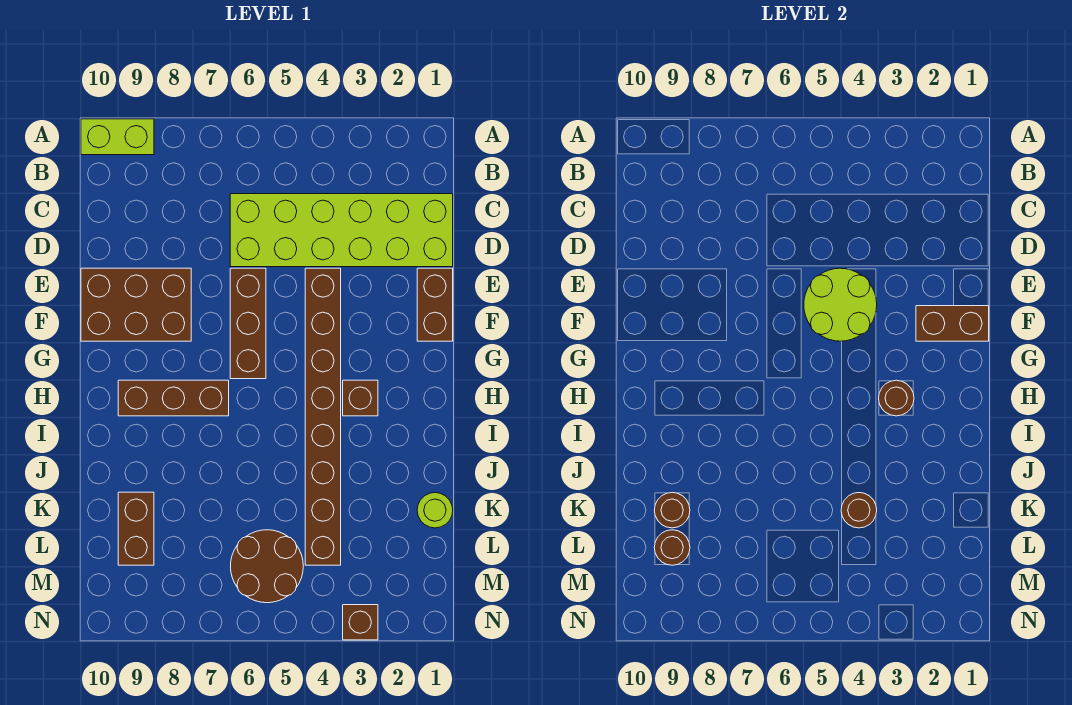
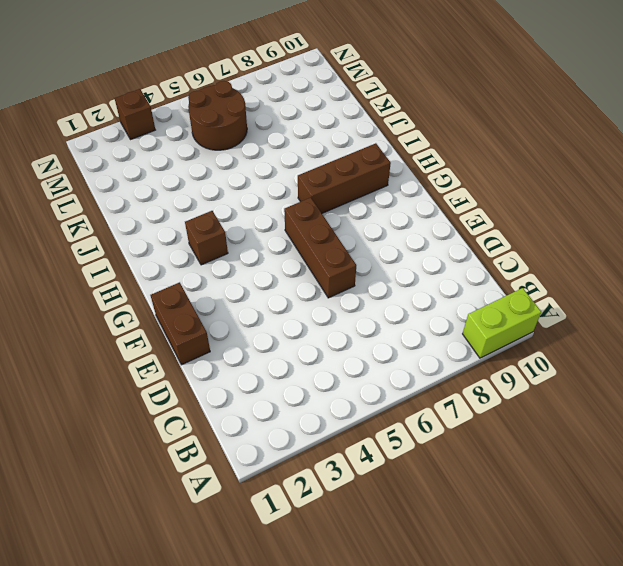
none -> lime brick C1:D6 level 1
none -> brown brick E4:L4 level 1
none -> brown brick E8:F10 level 1

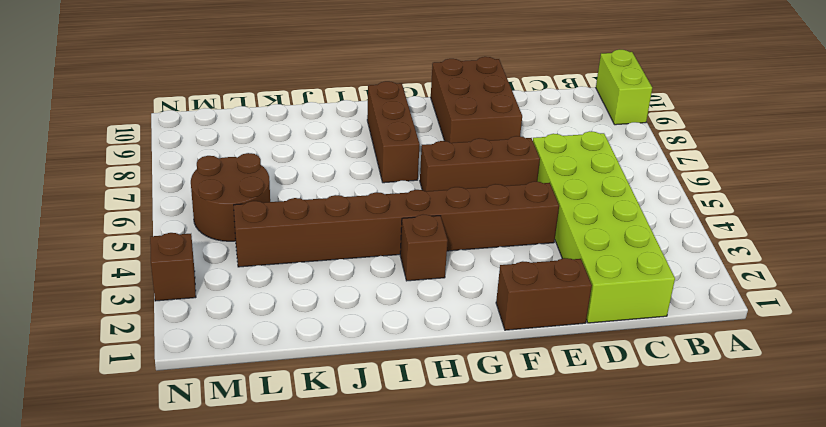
none -> lime round brick K1 level 1
none -> brown brick K9:L9 level 1
none -> lime round brick E4:F5 level 2

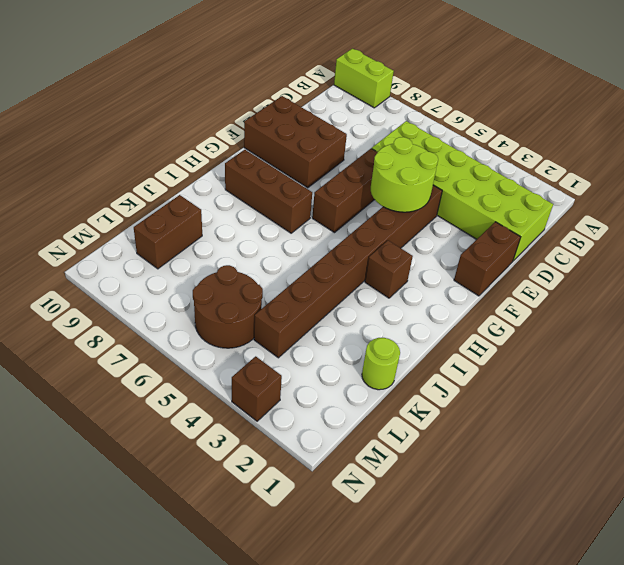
none -> brown brick F1:F2 level 2
none -> brown round brick H3 level 2
none -> brown round brick K4 level 2

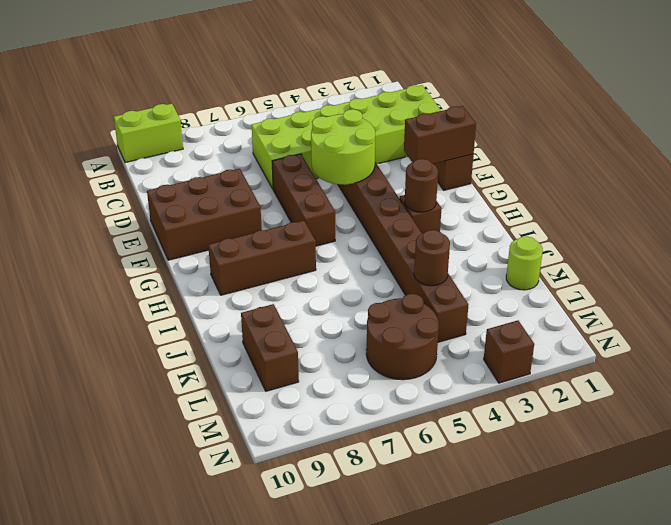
none -> brown round brick K9 level 2
none -> brown round brick L9 level 2

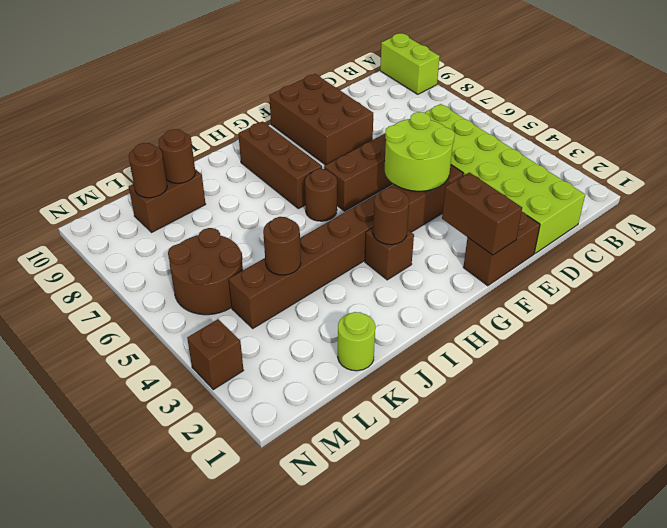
brown round brick H6 level 1 -> none

